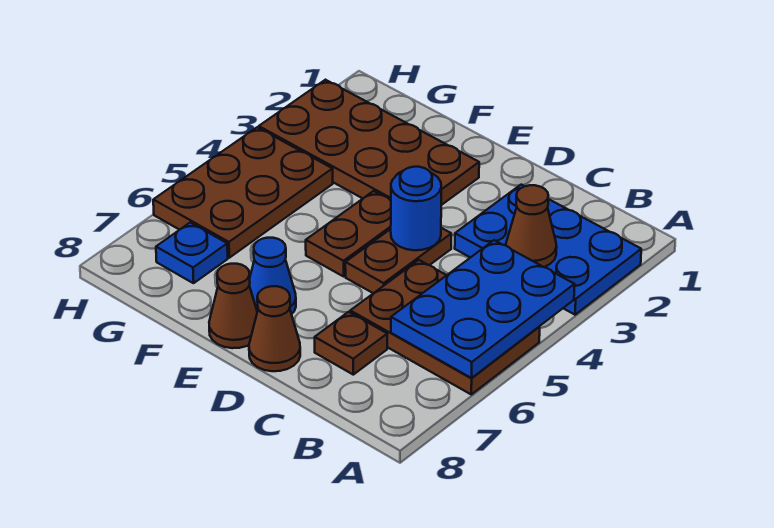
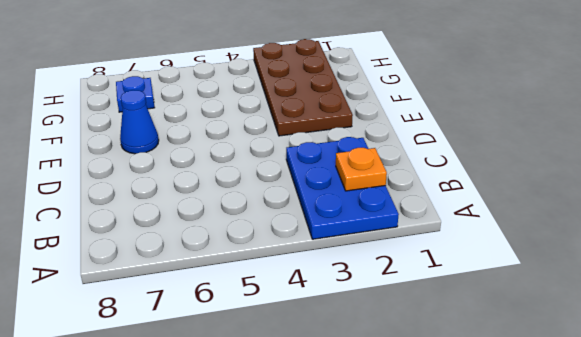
orange plate B2 level 2 -> none
none -> brown plate A5:C6 level 1
none -> brown plate C7 level 1
none -> brown plate D4:D5 level 1

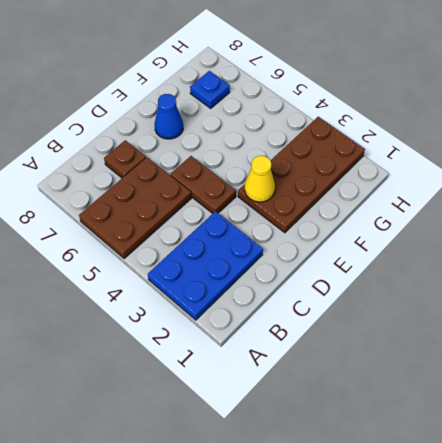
yellow cone E3 level 2 -> none
none -> brown cone D8 level 1
none -> brown plate E4:E5 level 1
none -> brown cone E8 level 1

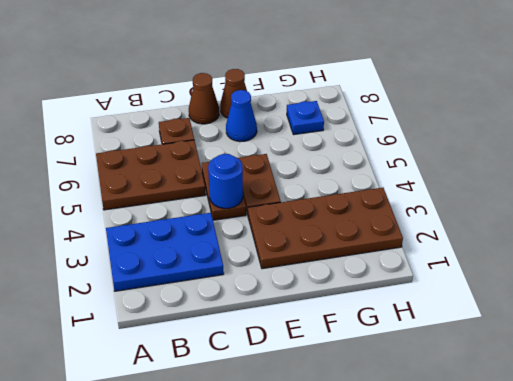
none -> brown plate G4:H6 level 1
none -> blue plate A4:B6 level 2
none -> brown cone B3 level 2

